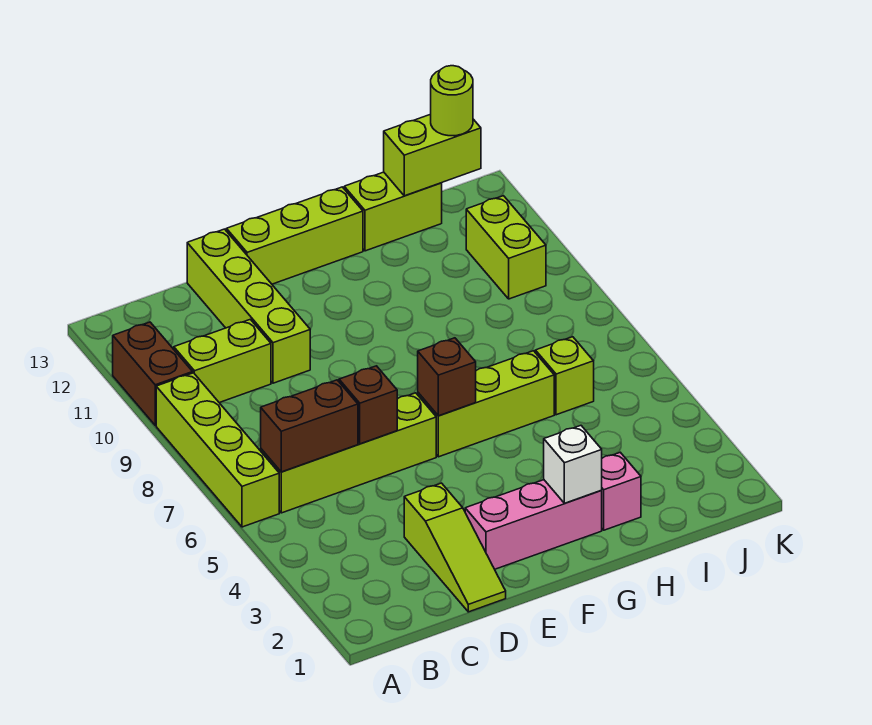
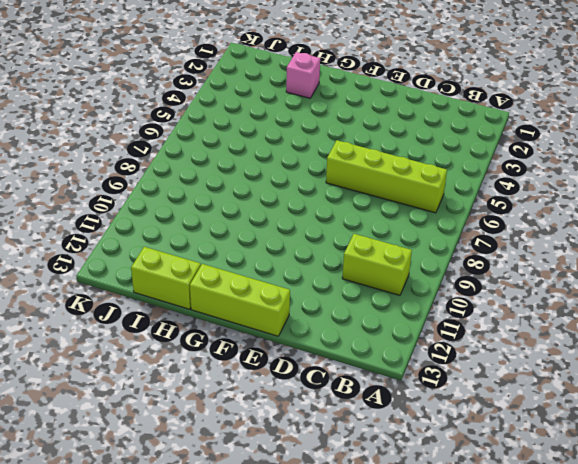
none -> lime brick A6:A9 level 1
none -> brown brick A10:A11 level 1
none -> lime slope D1:D3 level 1 top 3

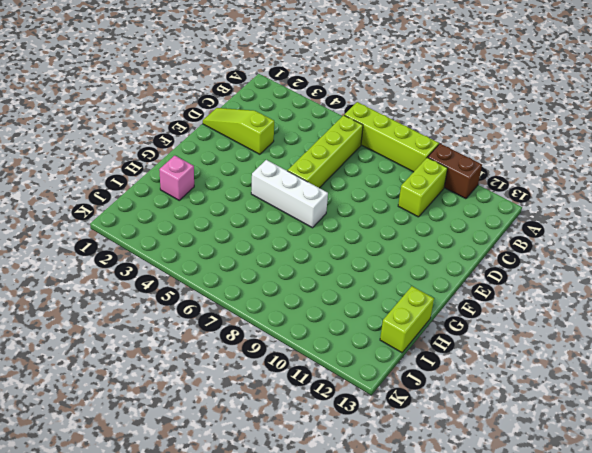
white brick F5:F7 level 1 -> lime brick F6:H6 level 1
none -> lime brick D10:D13 level 1
none -> pink brick E2:G2 level 1
none -> lime brick E13:G13 level 1

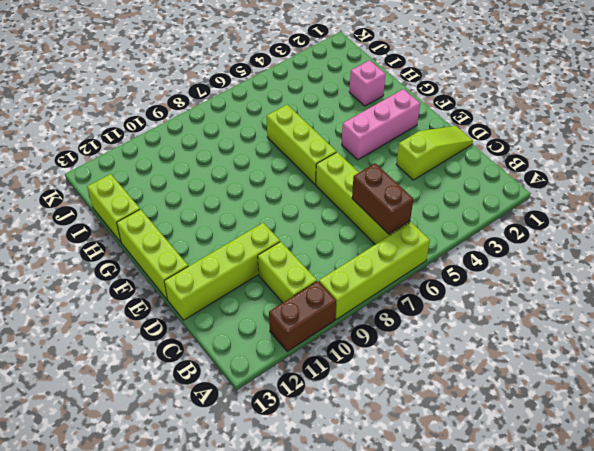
pink brick F2:F4 level 1 -> pink brick E2:G2 level 1
none -> lime brick I6 level 1
none -> lime brick J10:J11 level 1
none -> brown brick D6 level 2

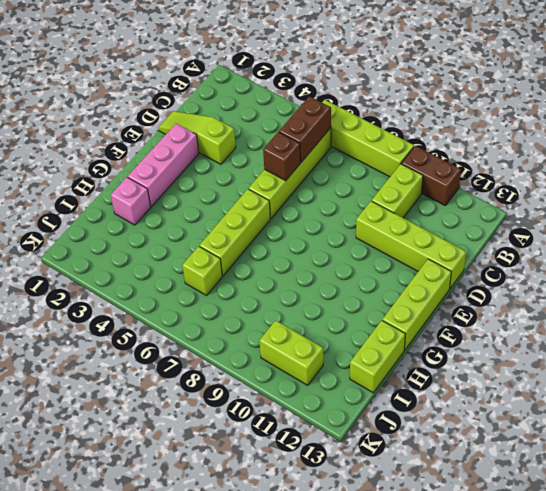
none -> brown brick F6 level 2
none -> white brick G2 level 2
none -> lime brick I13:J13 level 2

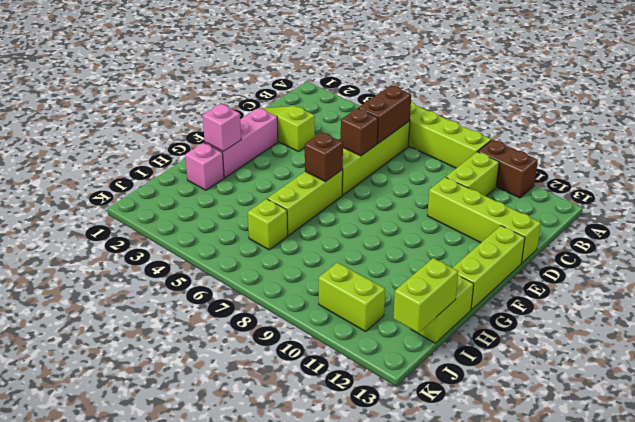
pink brick G2 level 2 -> white brick G2 level 2
none -> lime round brick J13 level 3

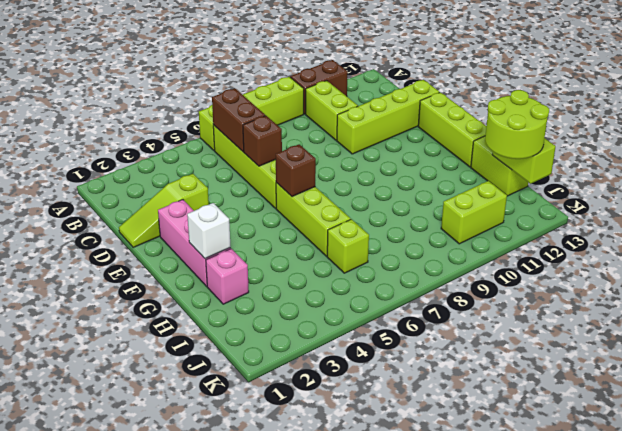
lime round brick I12:J13 level 3 -> lime round brick J13 level 3

